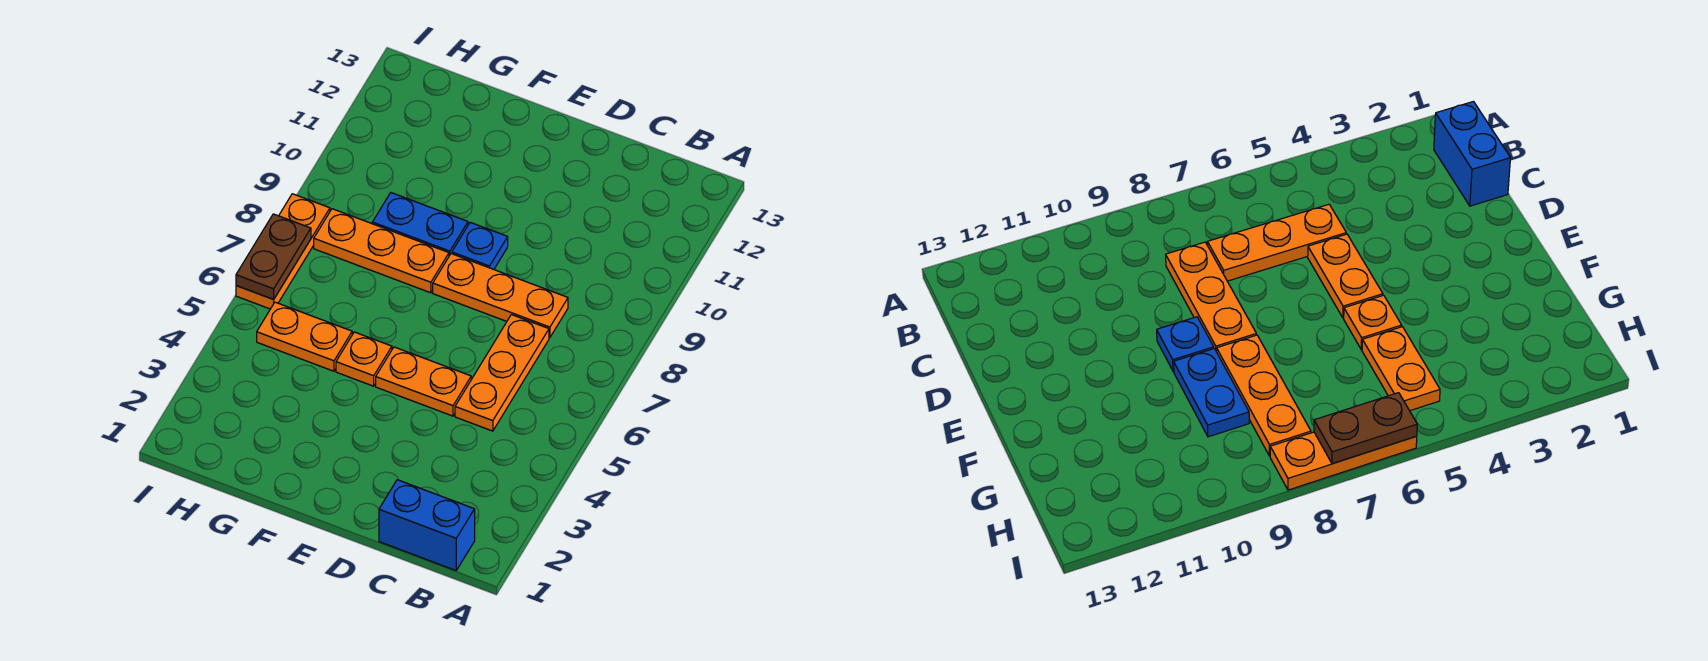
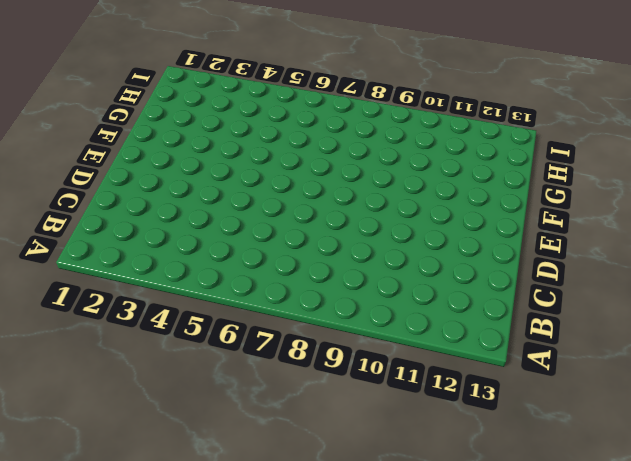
none -> blue brick B1:C1 level 1
none -> orange plate C5:C7 level 1

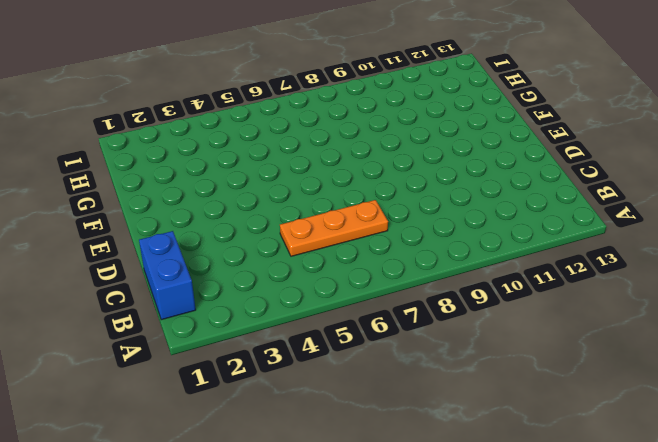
none -> orange plate C8:E8 level 1
none -> orange plate D5:E5 level 1

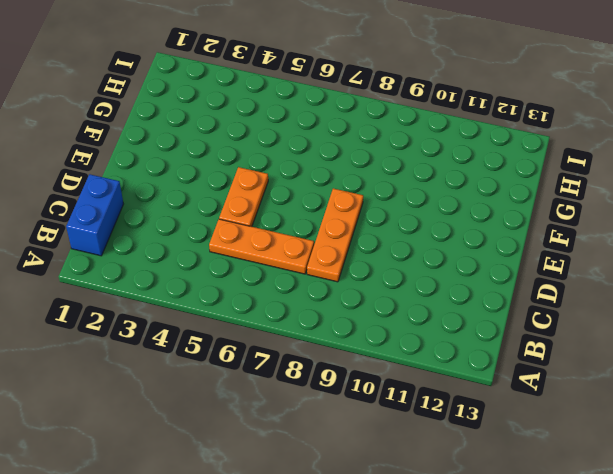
none -> blue plate E9 level 1
none -> orange plate F5 level 1

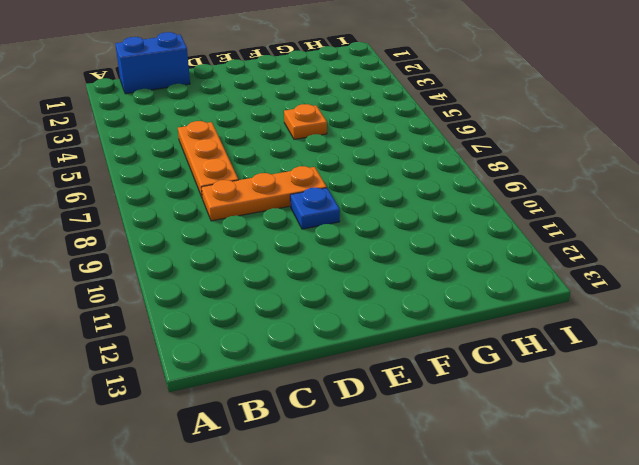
none -> orange plate D5:E5 level 1
none -> orange plate F8:H8 level 1

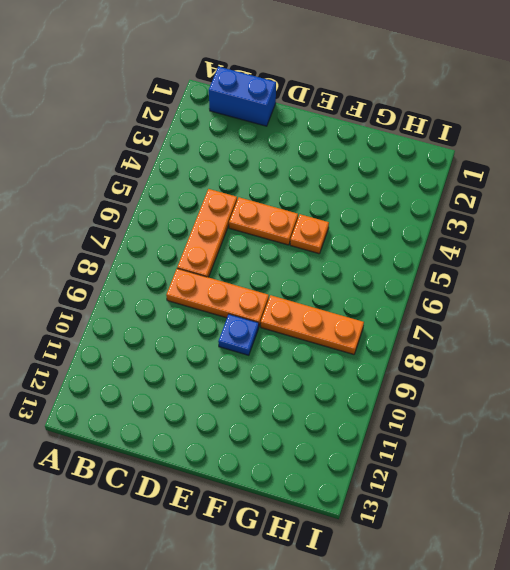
none -> blue plate F9:G9 level 1
none -> orange plate G5:H5 level 1

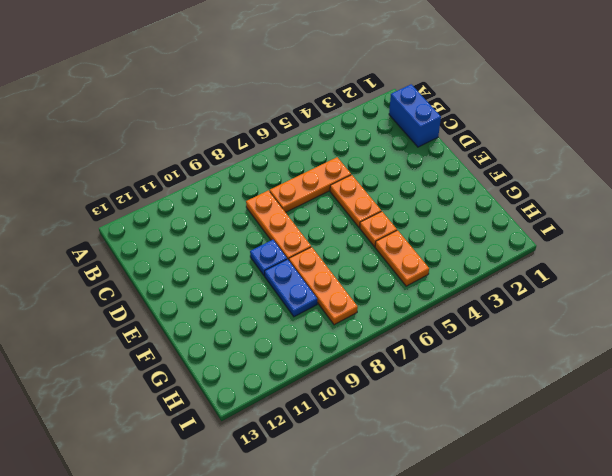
none -> orange plate I6:I8 level 1
none -> brown plate I6:I7 level 2

